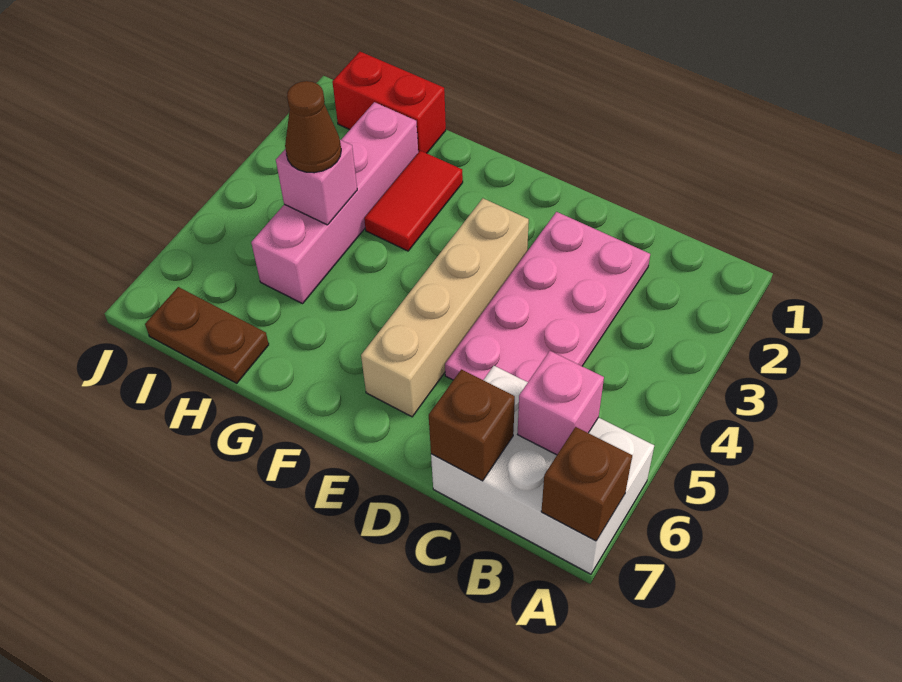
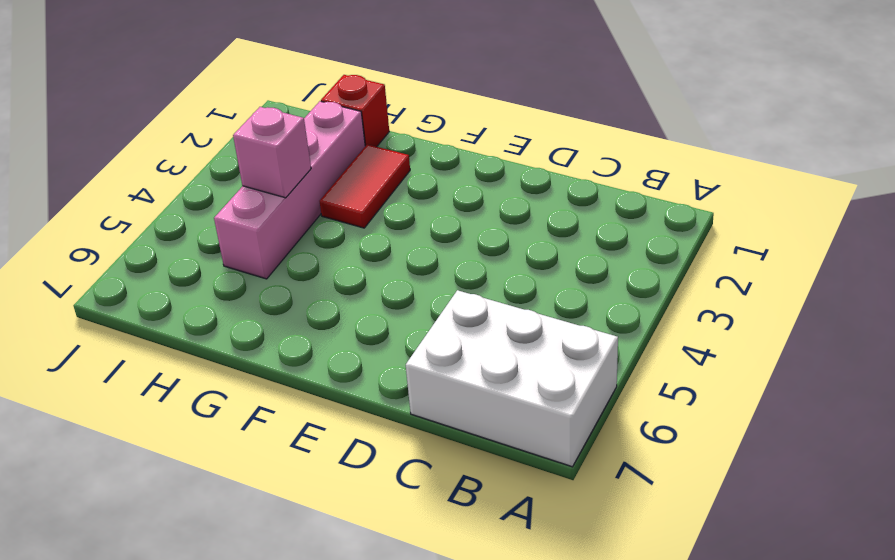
red brick H1 level 1 -> red brick H1:I1 level 1
none -> pink plate C2:D5 level 1
none -> tan brick E3:E6 level 1
none -> brown plate H7:I7 level 1

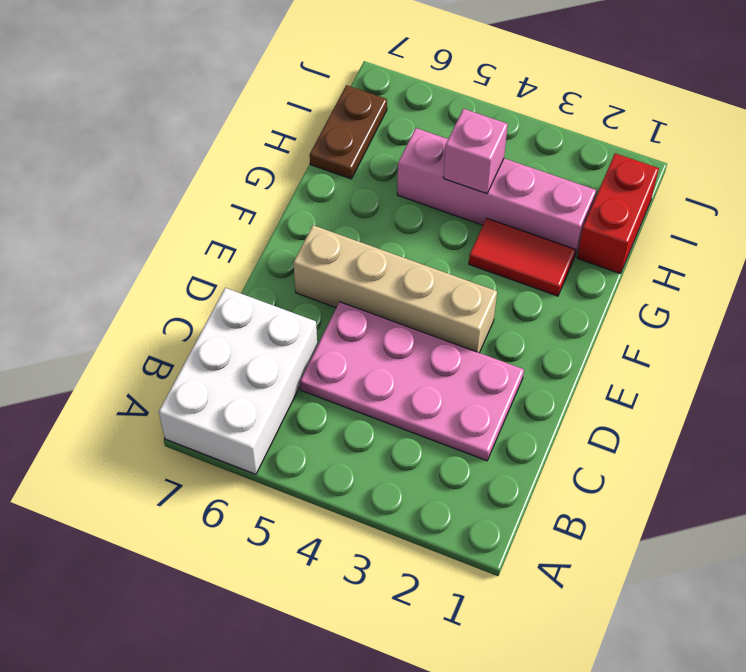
none -> brown brick A7 level 2
none -> pink brick B6 level 2
none -> brown brick C7 level 2

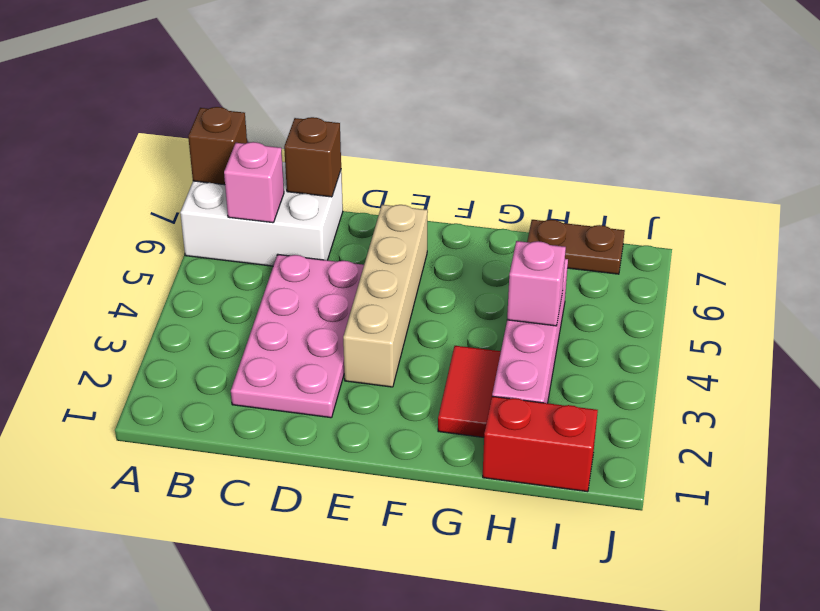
none -> brown cone H4 level 3

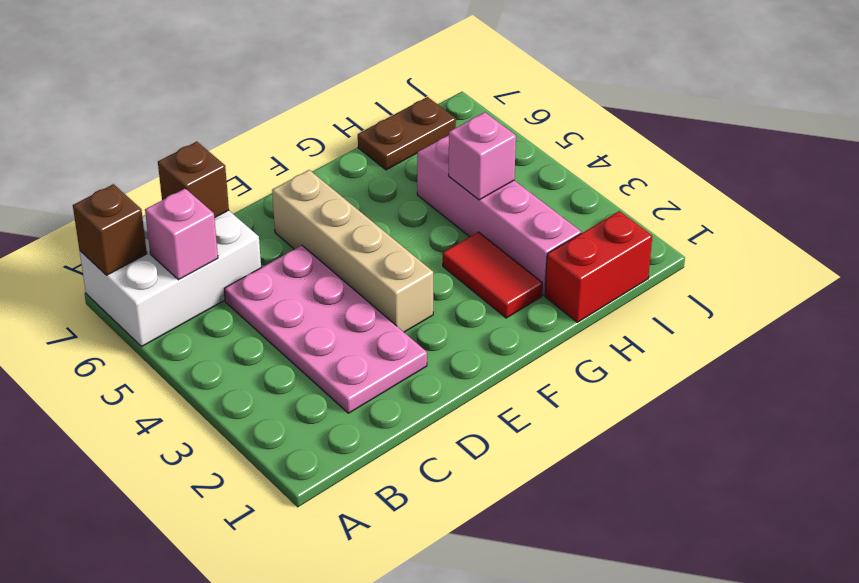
none -> brown cone H4 level 3

